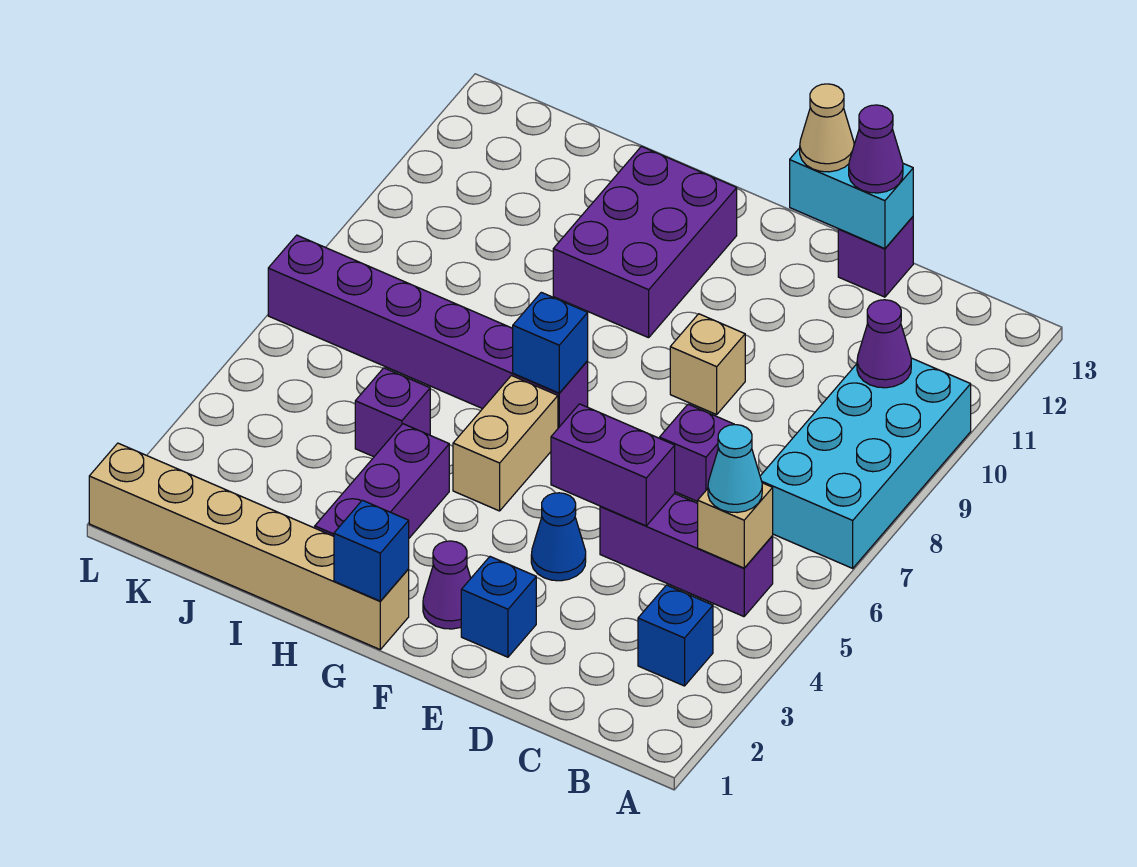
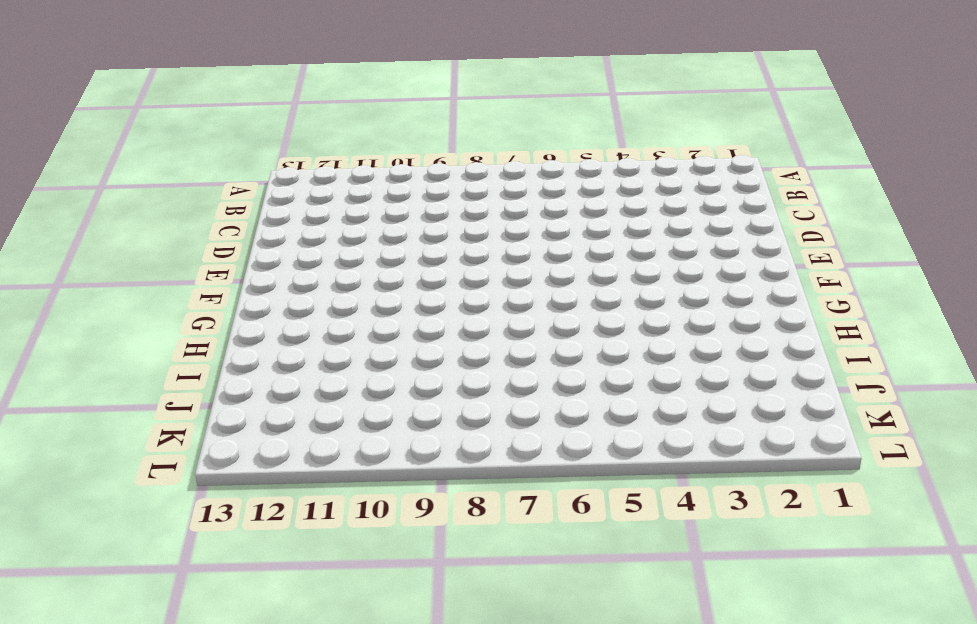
none -> cyan brick A7:B10 level 1
none -> blue brick B3 level 1
none -> purple brick B5:D5 level 1

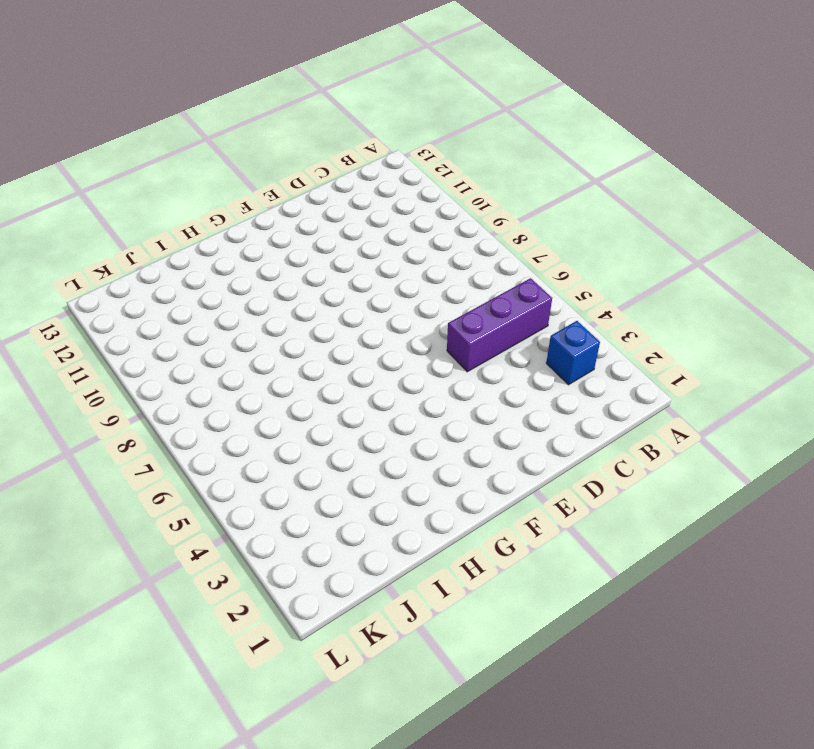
none -> cyan brick A7:B10 level 1
none -> purple brick D7 level 1
none -> purple brick D13 level 1

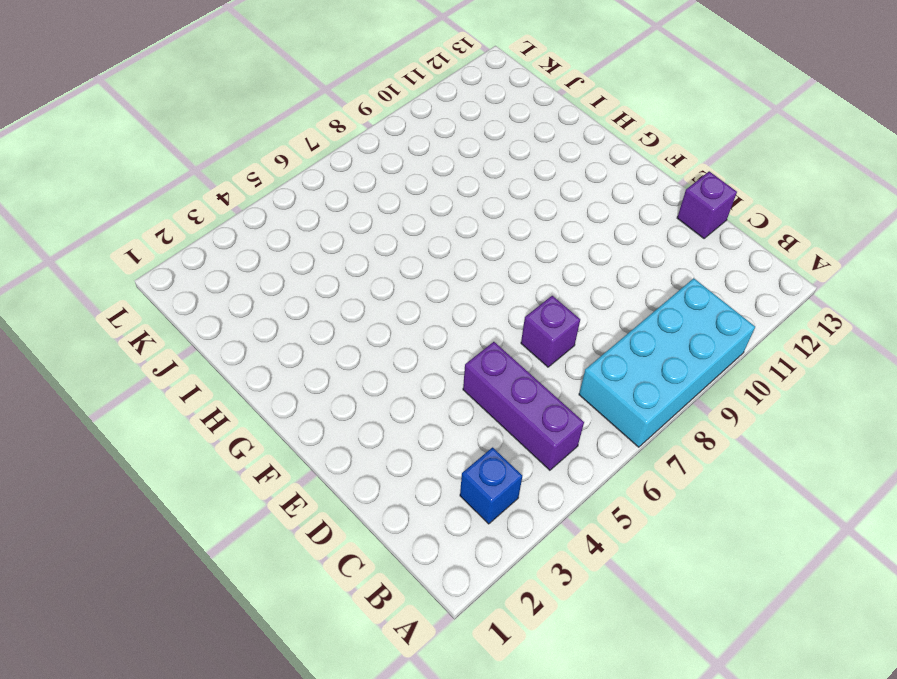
none -> blue brick E2 level 1
none -> blue cone E4 level 1
none -> tan brick E9 level 1

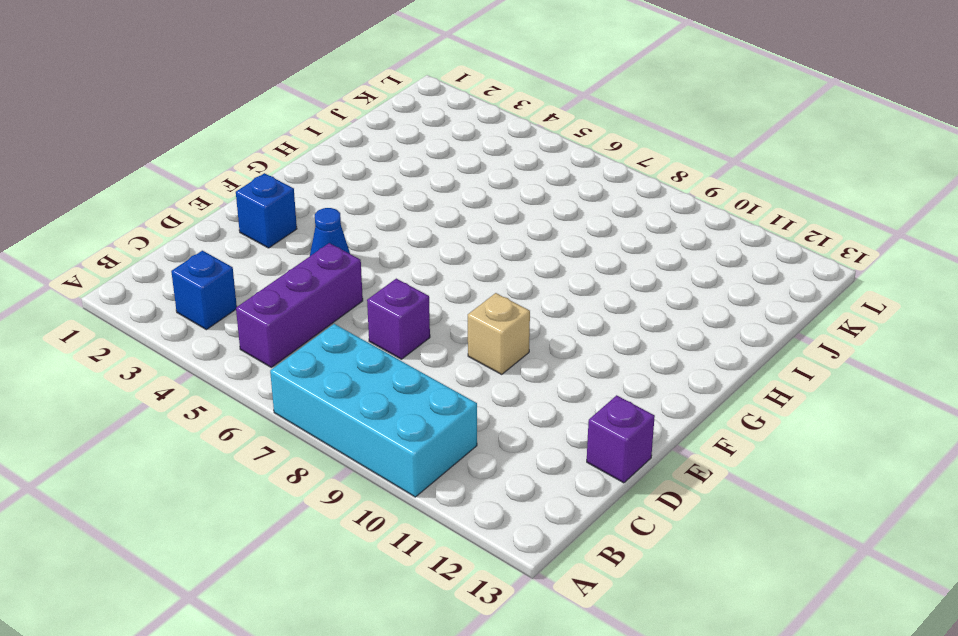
none -> purple cone F2 level 1
none -> tan brick G1:L1 level 1
none -> tan brick G5:G6 level 1

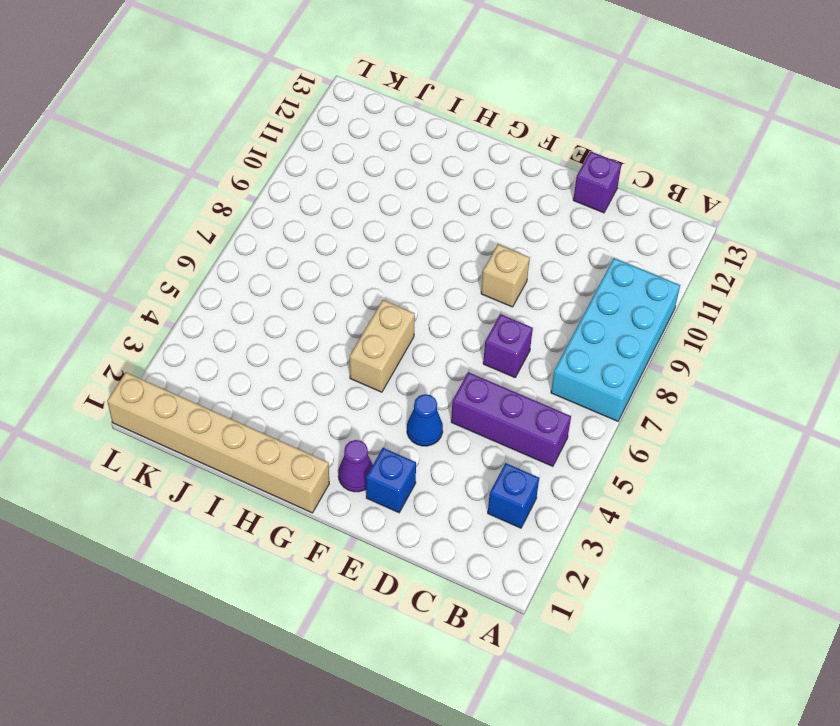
none -> purple brick G7:L7 level 1
none -> purple brick G10:H12 level 1
none -> purple brick H2:H4 level 1

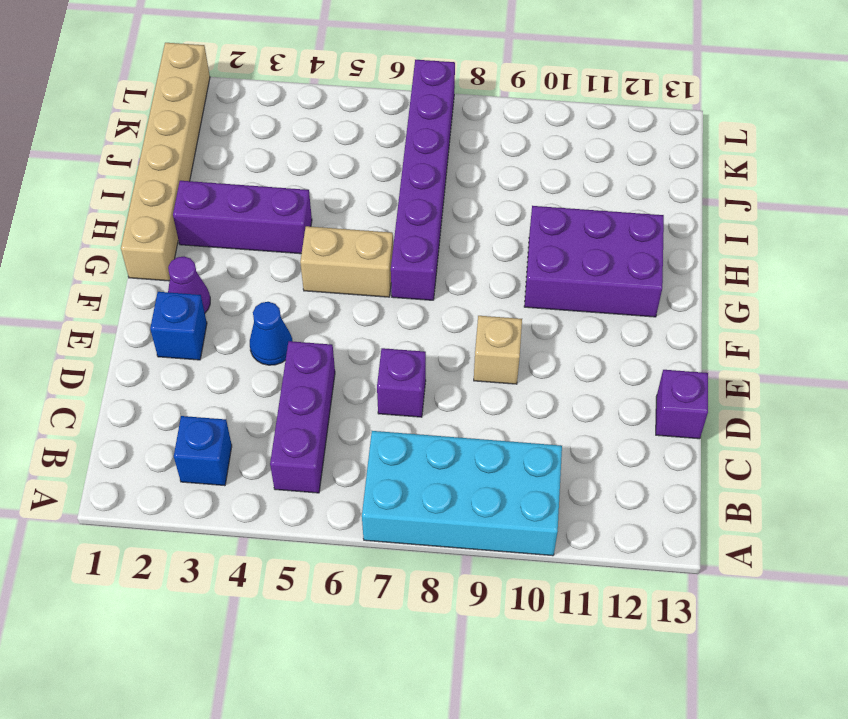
none -> purple brick I5 level 1
none -> tan brick B5 level 2
none -> purple cone B10 level 2

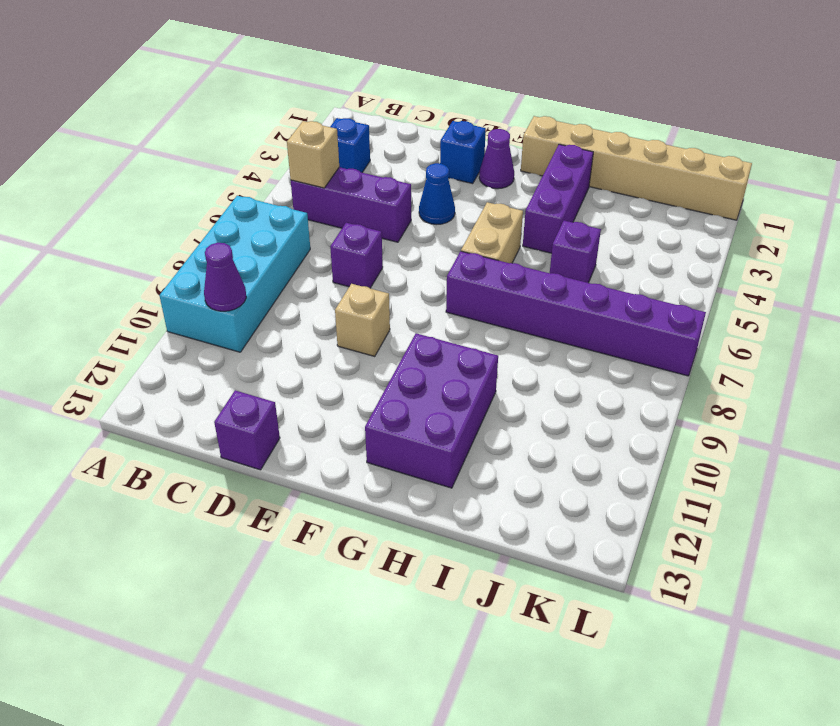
none -> purple brick D5:E5 level 2
none -> cyan brick D13:E13 level 2
none -> blue brick G1 level 2

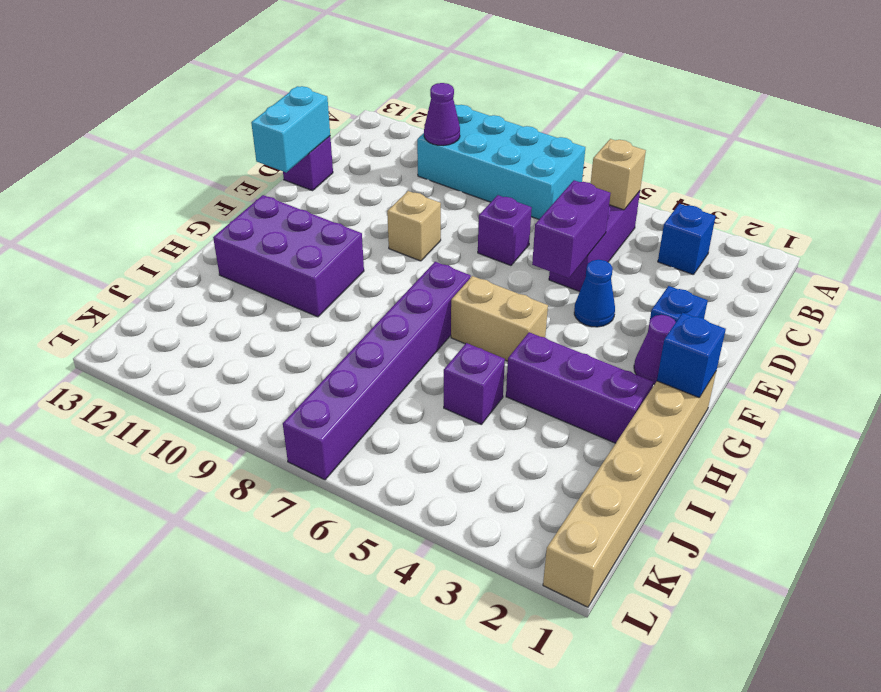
none -> blue brick G7 level 2
none -> cyan cone B5 level 3
none -> purple cone D13 level 3

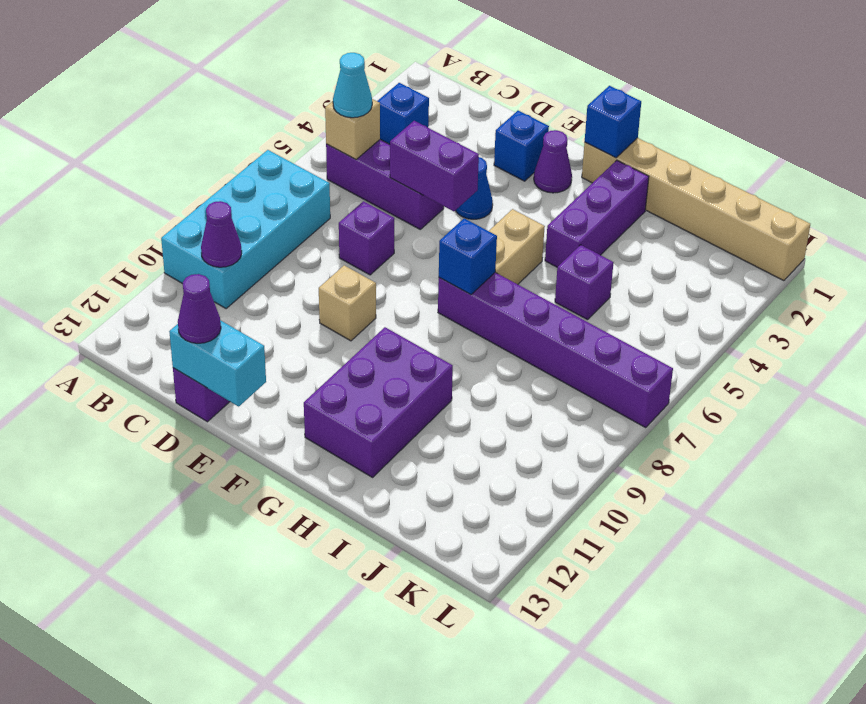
none -> tan cone E13 level 3

